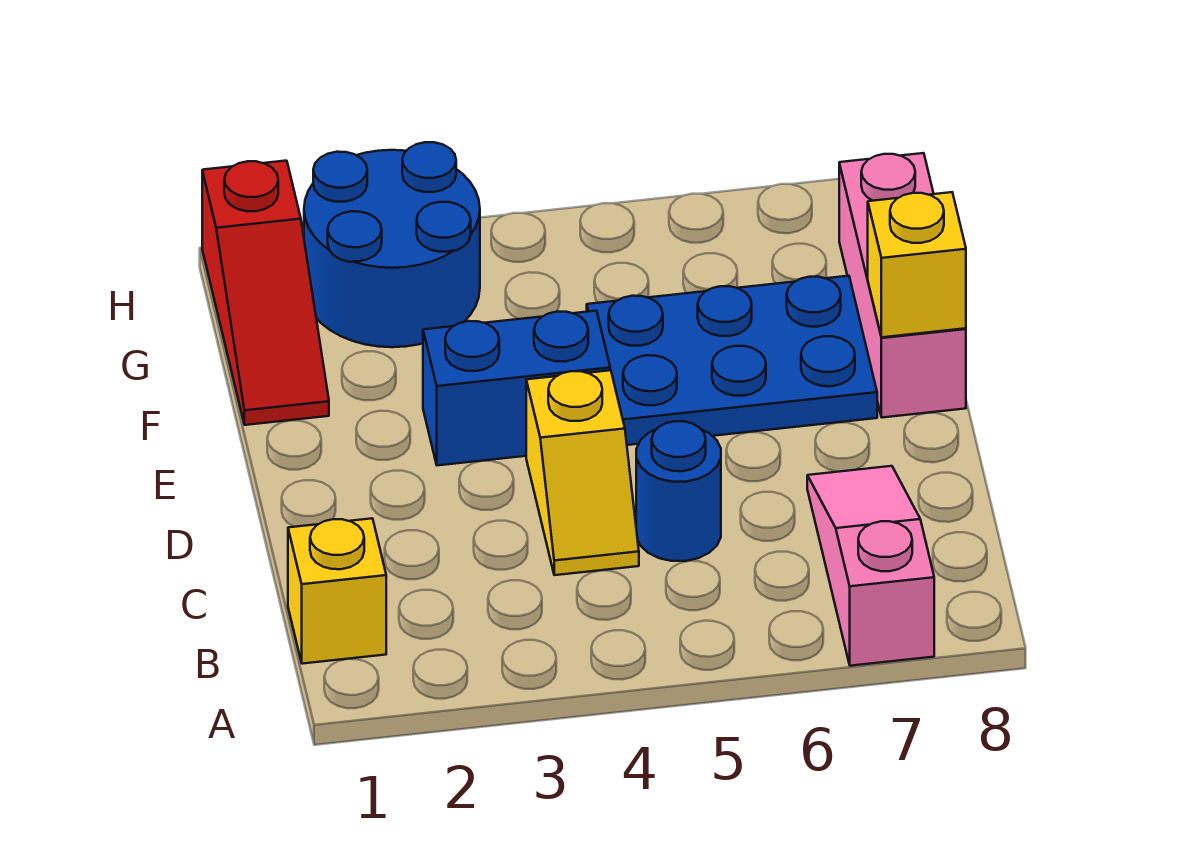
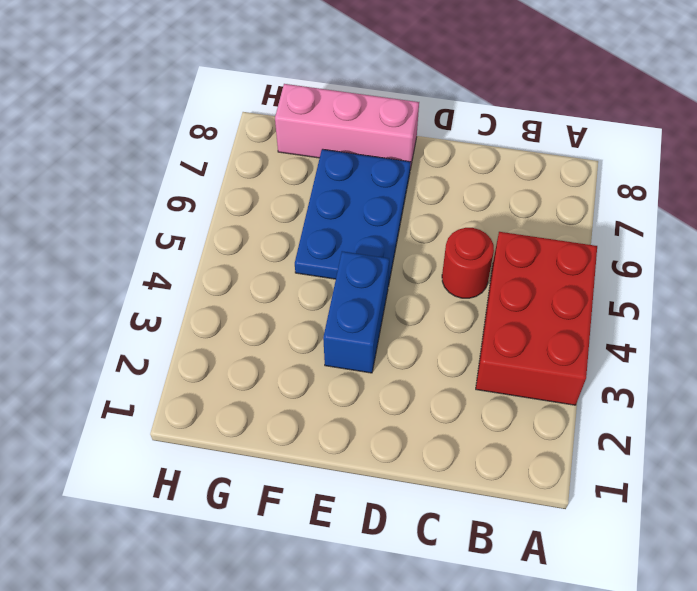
red brick A3:B5 level 1 -> none
red round brick C5 level 1 -> blue round brick C5 level 1
none -> pink slope A7:C7 level 1 top A
none -> yellow brick B1 level 1

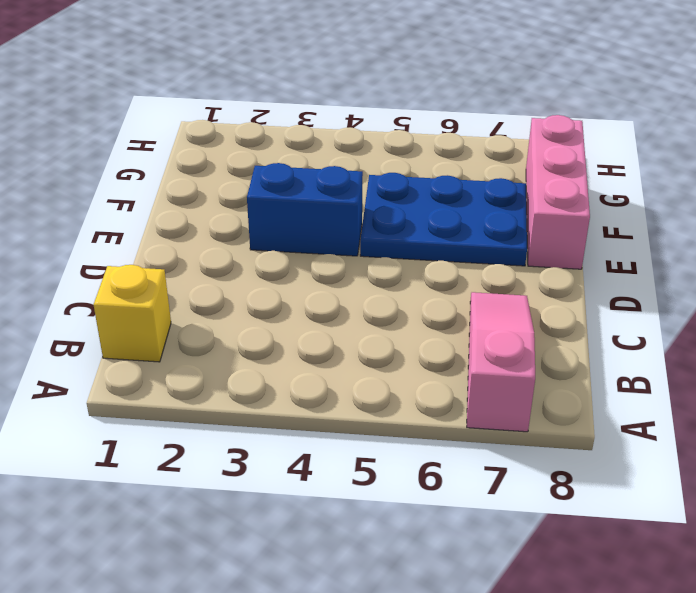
none -> yellow slope C4:D4 level 1 top D
none -> blue round brick C5 level 1

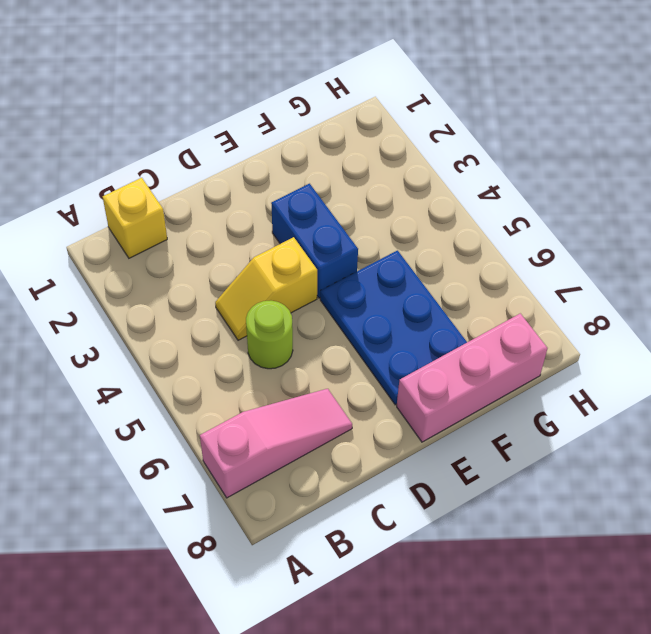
lime round brick C5 level 1 -> blue round brick C5 level 1
none -> red slope F1:H1 level 1 top H
none -> blue round brick G2:H3 level 1

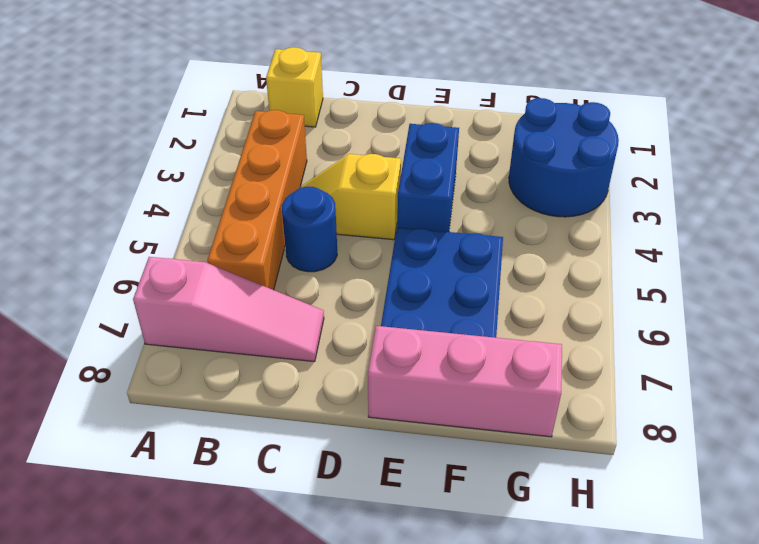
orange brick B3:B6 level 1 -> none
none -> red slope F1:H1 level 1 top H
none -> yellow brick E8 level 2

